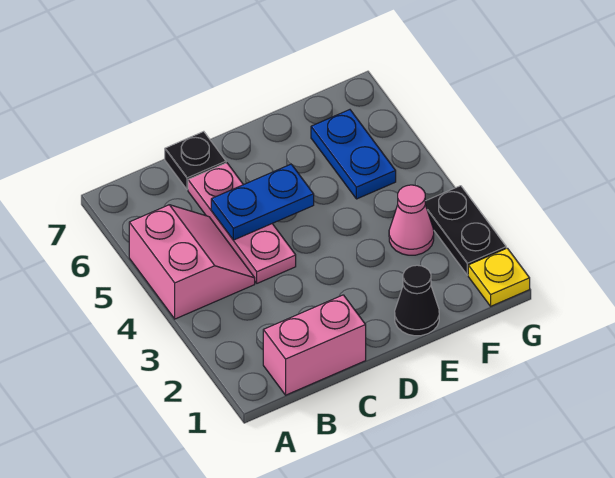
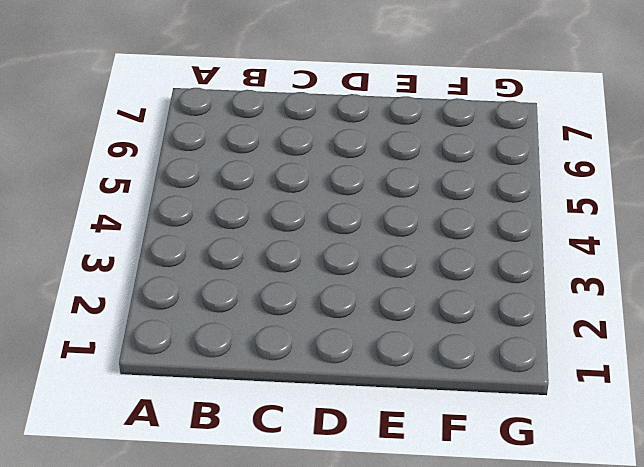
none -> pink slope A4:B5 level 1 top A
none -> pink brick B1:C1 level 1

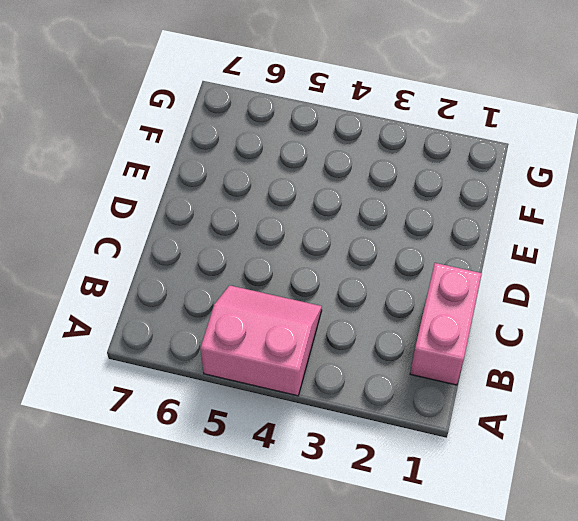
none -> pink plate C4:C6 level 1
none -> black plate C7 level 1

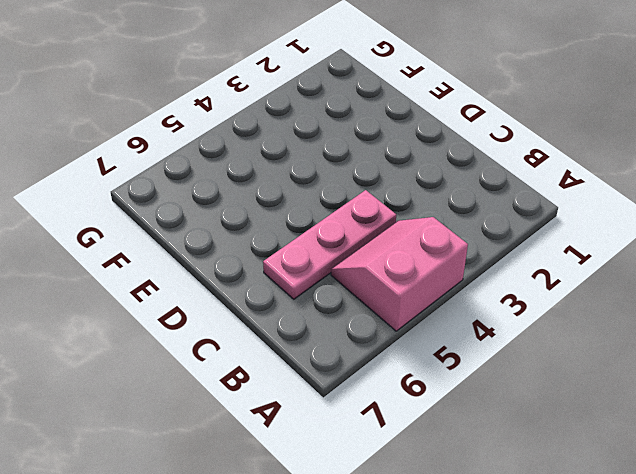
none -> pink brick B1:C1 level 1
none -> black plate C7 level 1

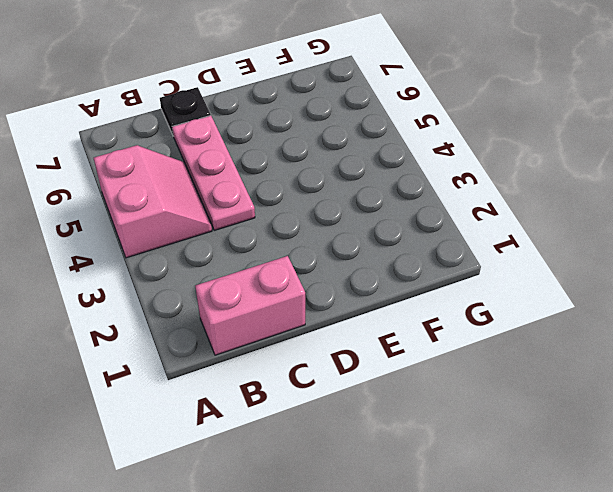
none -> black cone E1 level 1
none -> pink cone F3 level 1

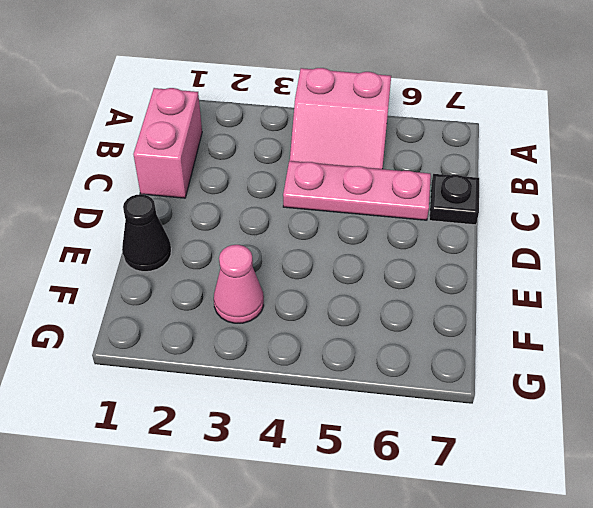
none -> blue plate F5:F6 level 1
none -> yellow plate G1 level 1

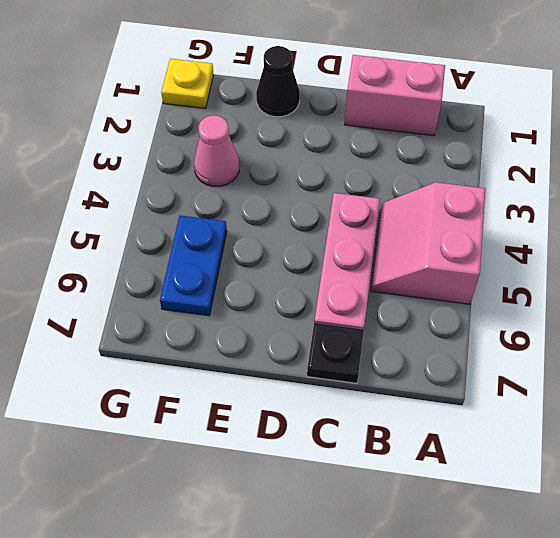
none -> black plate G2:G3 level 1
none -> blue plate C5:D5 level 2

